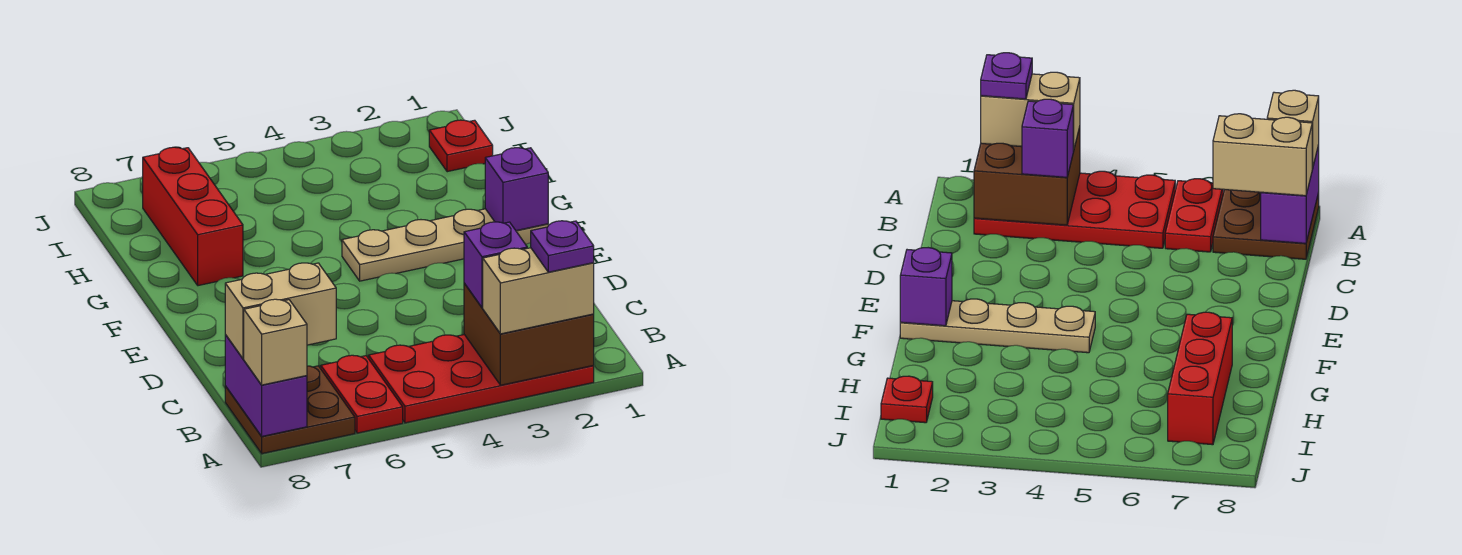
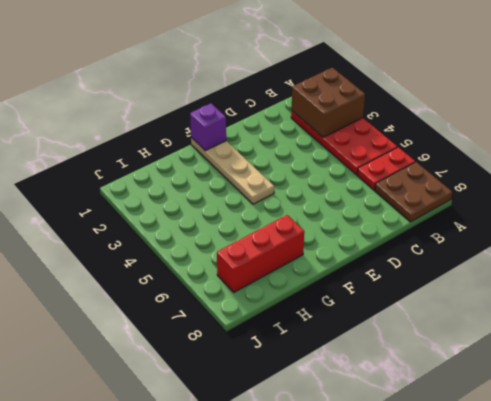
none -> red plate I1 level 1
none -> purple brick A8:B8 level 2
none -> tan brick A2:A3 level 3

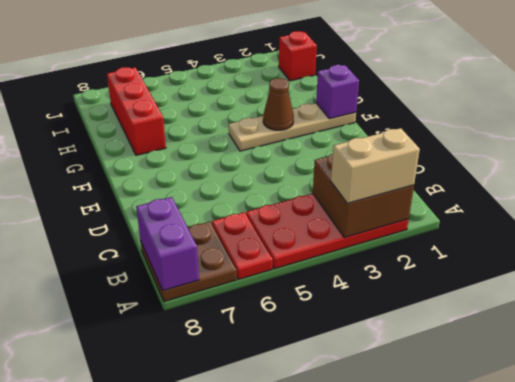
brown cone F3 level 2 -> none
red brick I1 level 1 -> red plate I1 level 1
none -> tan brick A8 level 3
none -> purple brick B3 level 3
none -> tan brick B7:B8 level 3

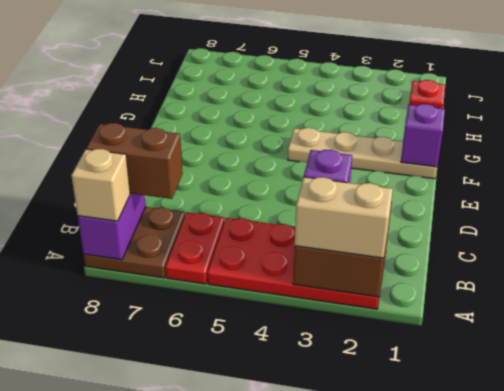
brown brick B7:B8 level 3 -> tan brick B7:B8 level 3
none -> red brick G7:I7 level 1
none -> purple plate A2 level 4

